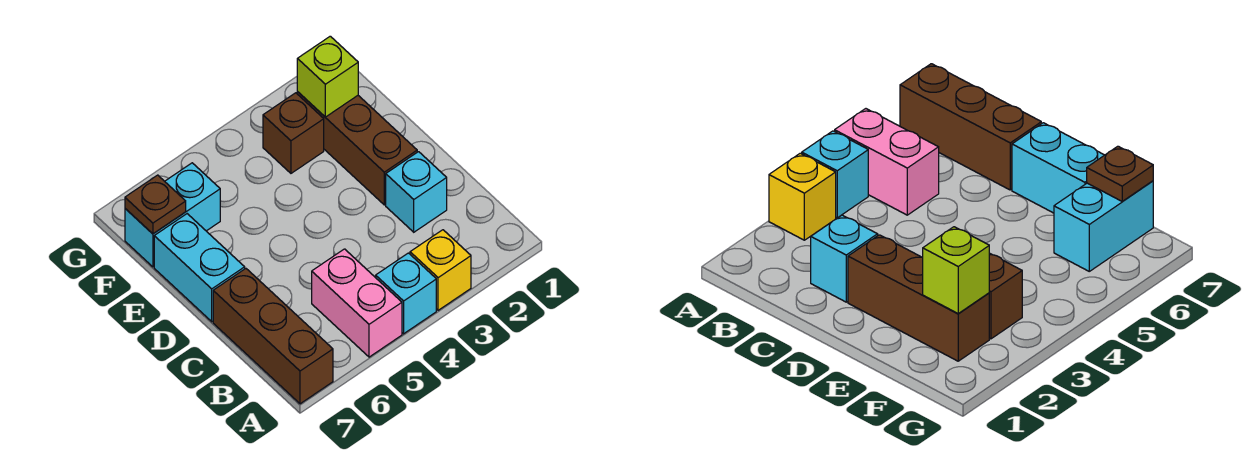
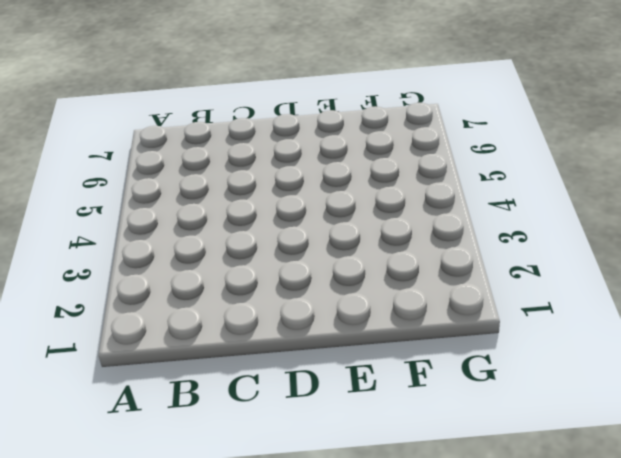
none -> yellow brick A3 level 1
none -> cyan brick A4 level 1

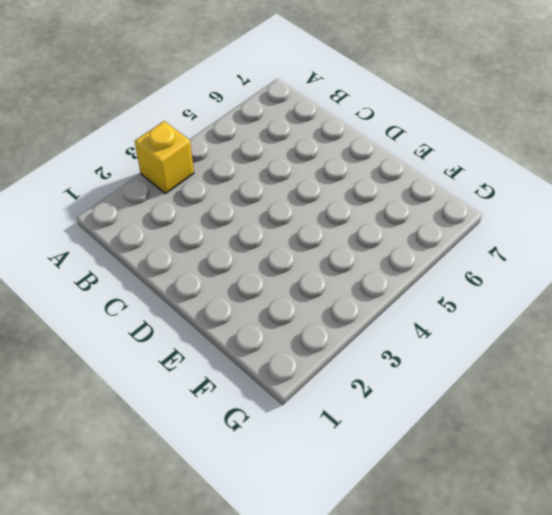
none -> cyan brick A4 level 1
none -> pink brick A5:B5 level 1

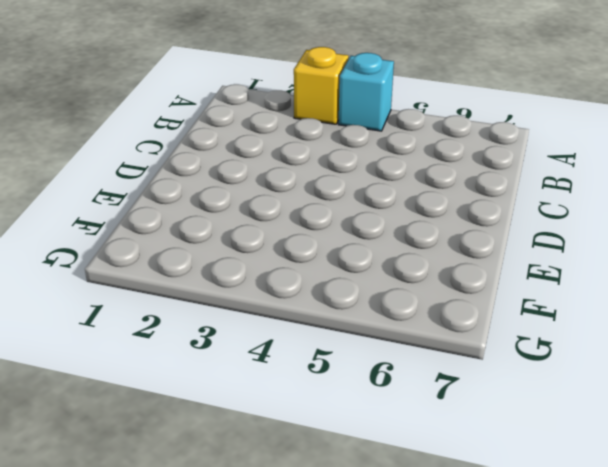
none -> pink brick A5:B5 level 1
none -> brown brick A7:C7 level 1

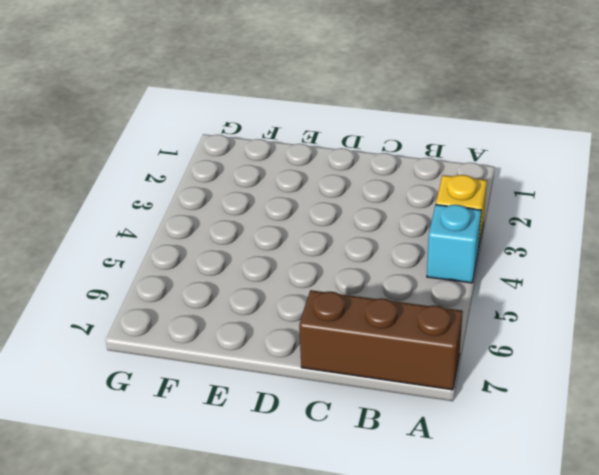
none -> pink brick A5:B5 level 1
none -> cyan brick C2 level 1

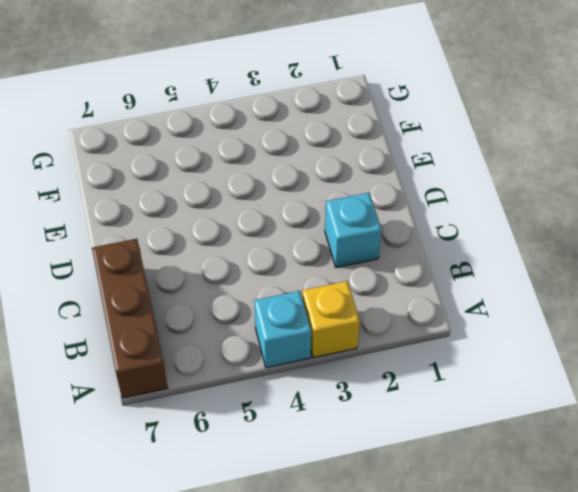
none -> pink brick A5:B5 level 1
none -> brown brick D2:F2 level 1

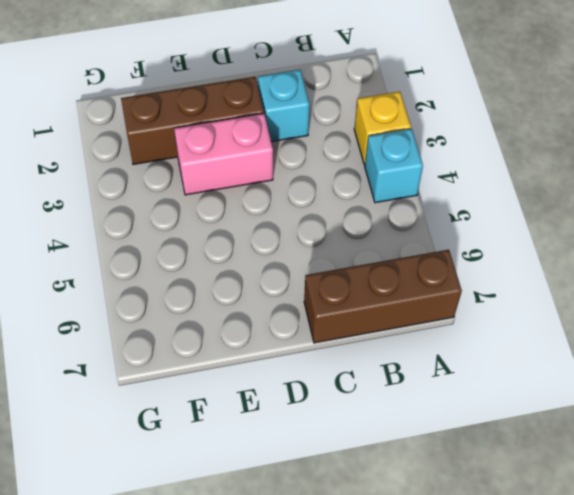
pink brick D3:E3 level 1 -> pink brick A5:B5 level 1
none -> cyan brick D7:E7 level 1
none -> brown brick F3 level 1

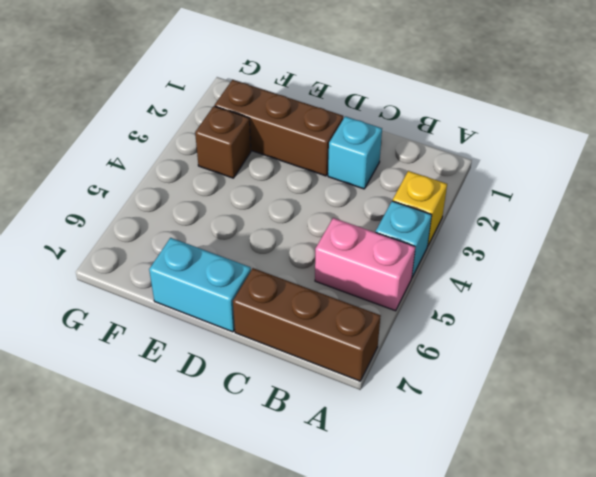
none -> cyan brick F6:F7 level 1
none -> lime brick F2 level 2

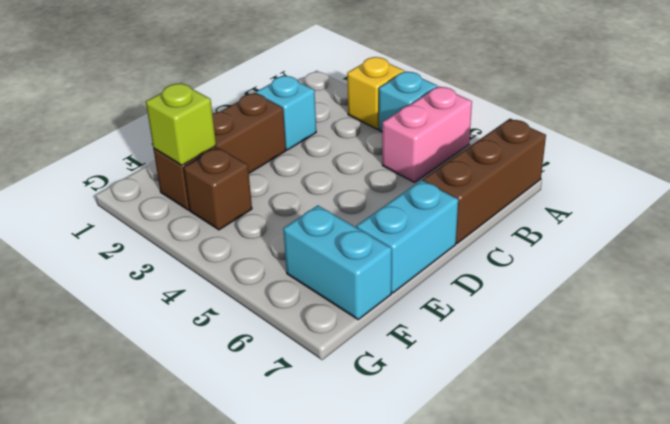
none -> brown plate F7 level 2

